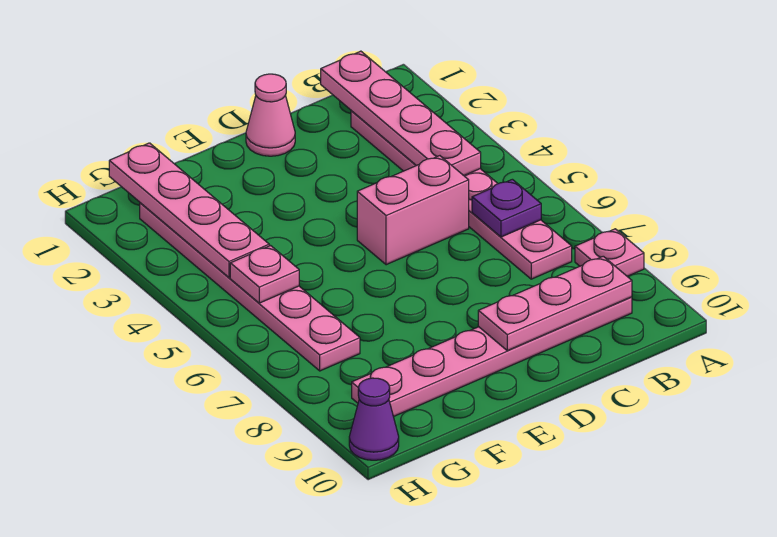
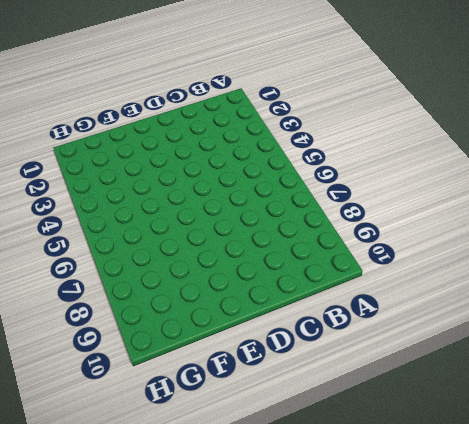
none -> pink plate A8 level 1
none -> pink plate B2:B7 level 1
none -> pink plate B9:G9 level 1

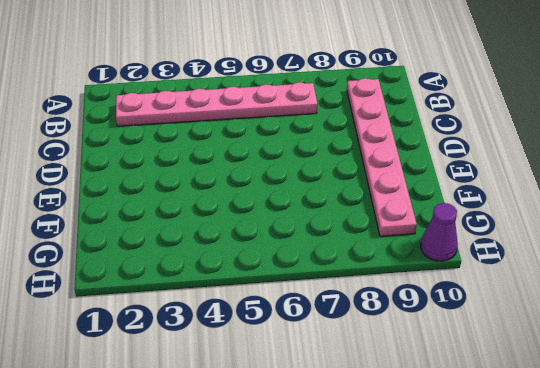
none -> pink plate A8 level 1
none -> pink brick C5:D5 level 1
none -> pink cone D1 level 1

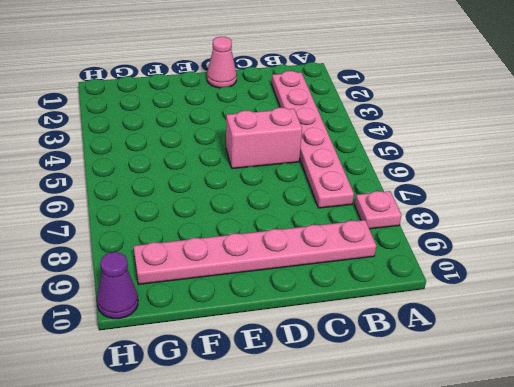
none -> pink plate G2:G7 level 1
none -> pink plate B1:B4 level 2
none -> purple plate B6 level 2

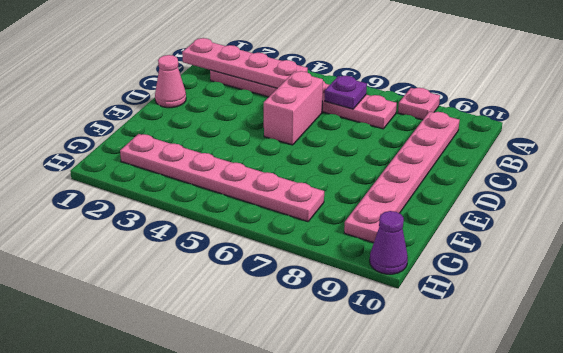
none -> pink plate B9:D9 level 2
none -> pink plate G1:G4 level 2
none -> pink plate G5 level 2

